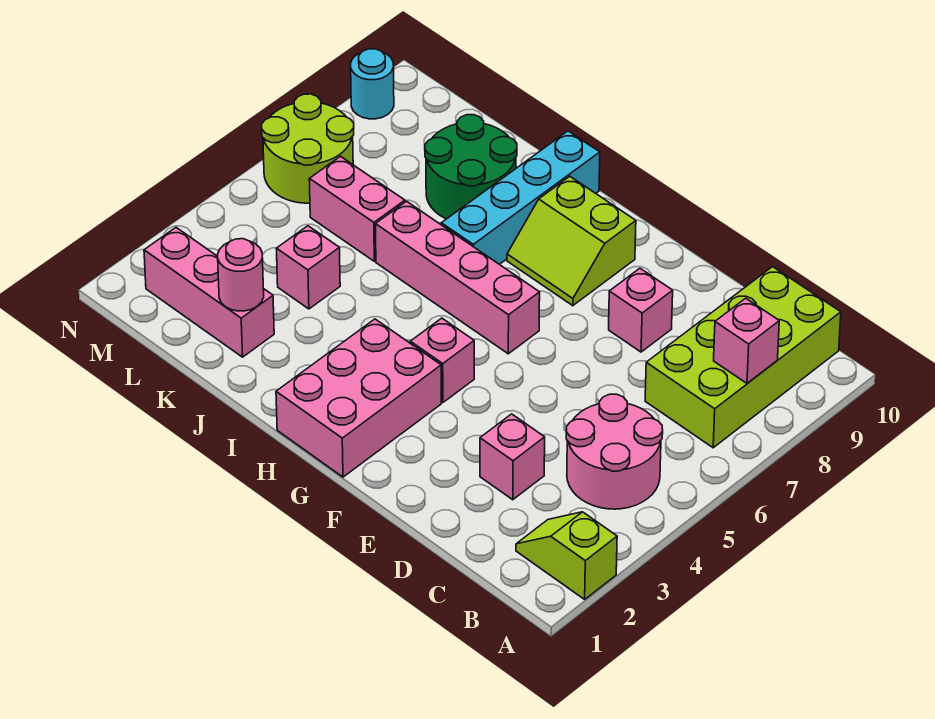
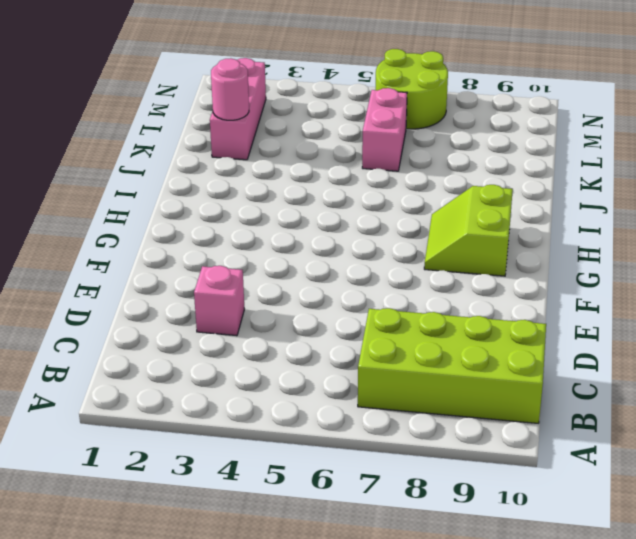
none -> lime slope A2:B2 level 1 top A
none -> pink round brick B4:C5 level 1
none -> pink brick E8 level 1

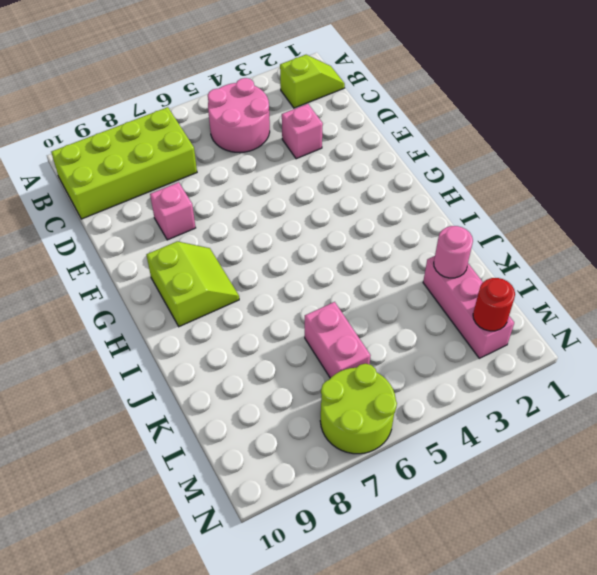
lime slope B1:B2 level 1 top 2 -> lime slope A2:B2 level 1 top A
red round brick M2 level 2 -> none
none -> pink brick G1:H3 level 1
none -> pink brick G4 level 1
none -> pink brick G6:J6 level 1

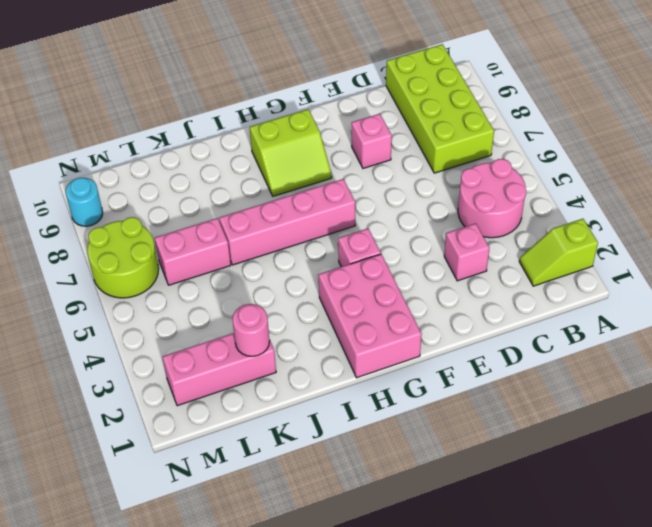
none -> cyan brick I7:I10 level 1
none -> green round brick J8:K9 level 1
none -> pink brick K4 level 1

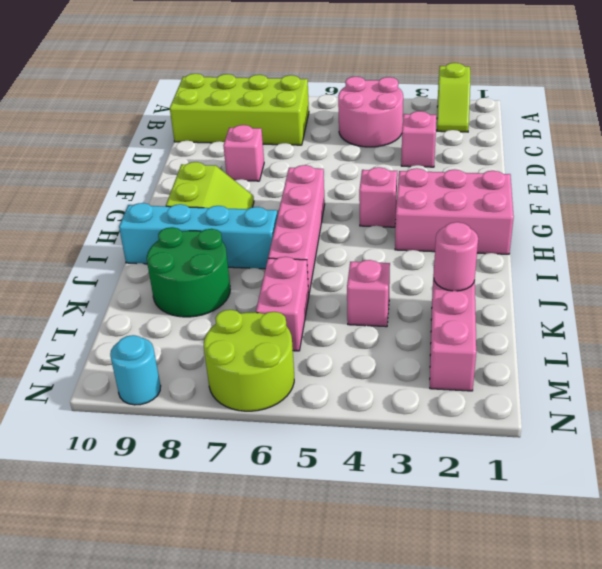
none -> pink brick B8 level 2

